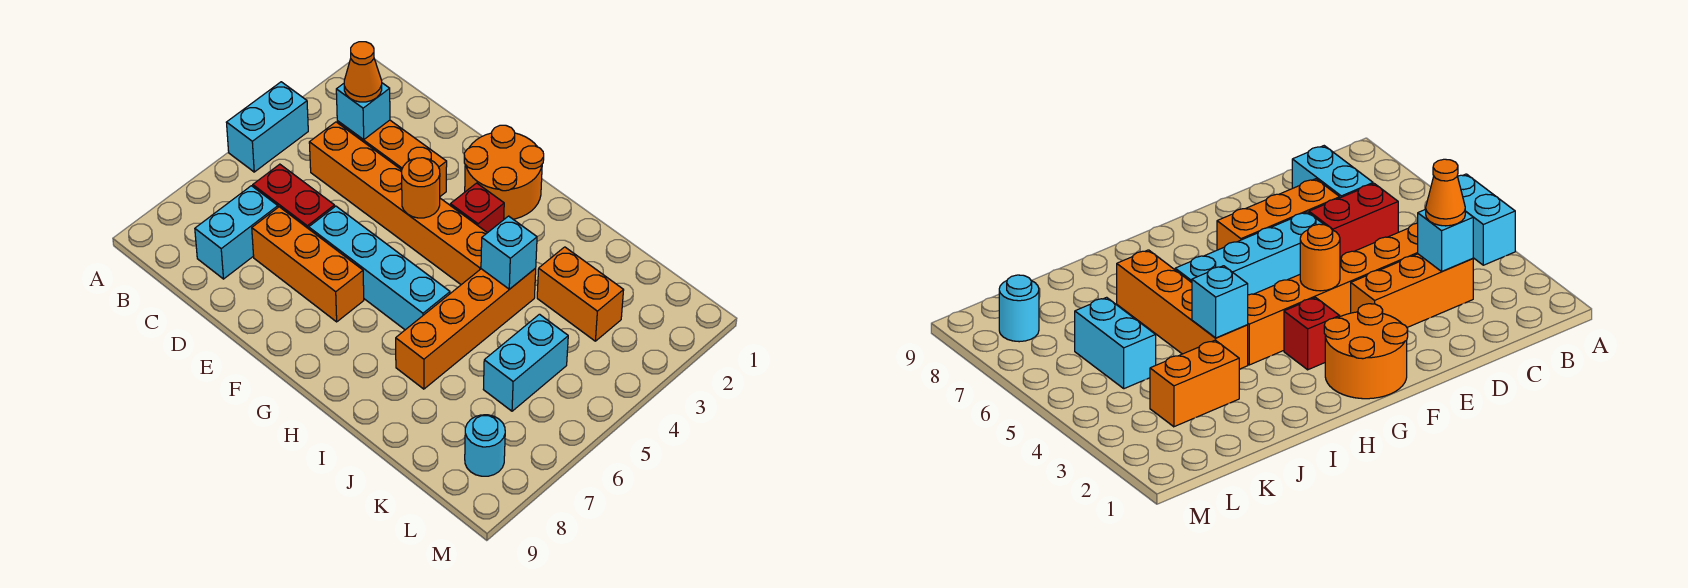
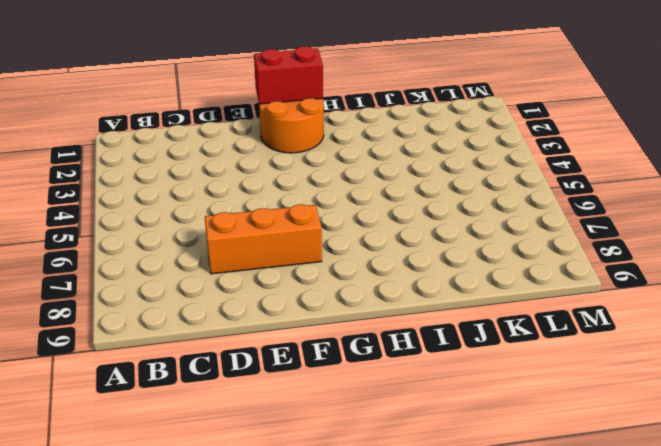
red brick F1:G1 level 2 -> red brick C6:D6 level 1
none -> cyan brick A4:A5 level 1
none -> orange brick C3:E3 level 1
none -> orange brick C4:H4 level 1

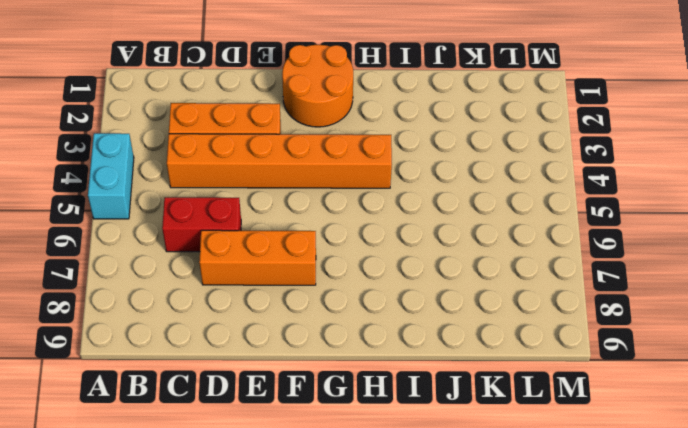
none -> cyan brick C7:C8 level 1
none -> cyan brick E6:H6 level 1
none -> red brick G3 level 1

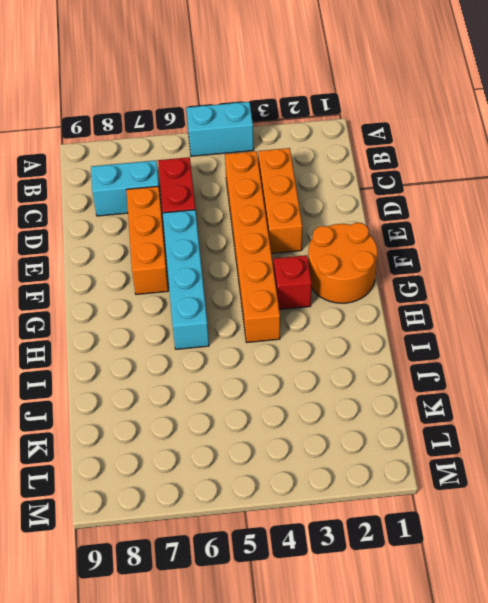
none -> orange brick I4:I7 level 1
none -> orange brick J3:K3 level 1
none -> cyan brick K5:K6 level 1

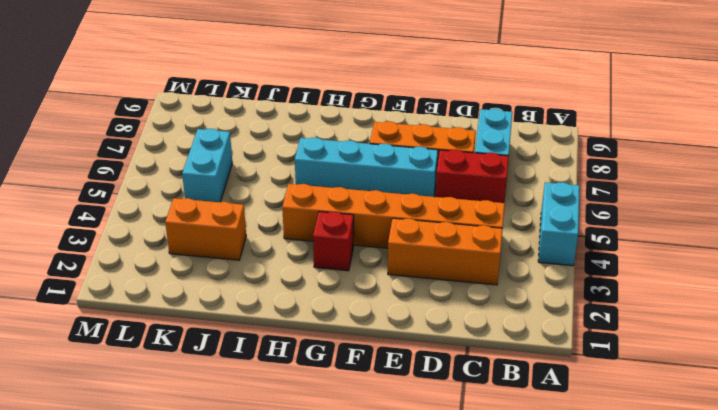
none -> orange round brick F1:G2 level 1
none -> orange brick I4:I7 level 1
none -> cyan round brick L8 level 1

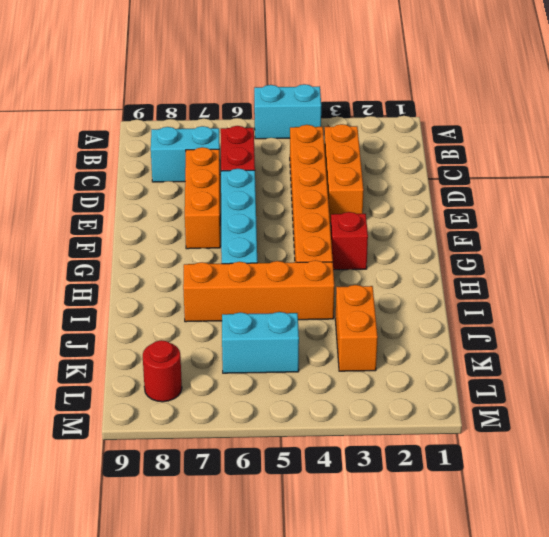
red round brick L8 level 1 -> cyan round brick L8 level 1
none -> orange round brick F1:G2 level 1
none -> cyan brick C3 level 2
none -> orange round brick F4 level 2

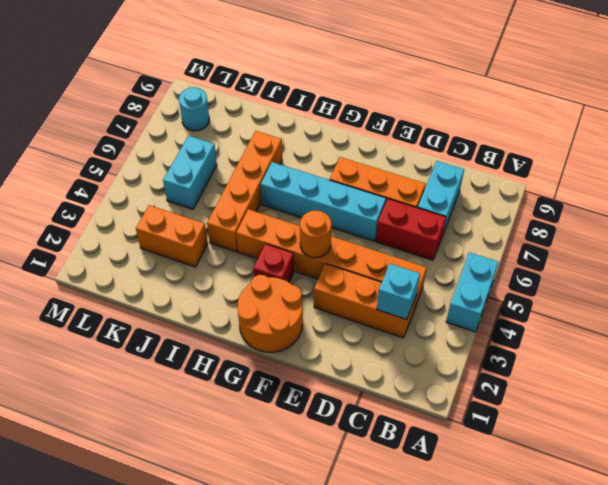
none -> cyan brick I4 level 2
none -> orange cone C3 level 3

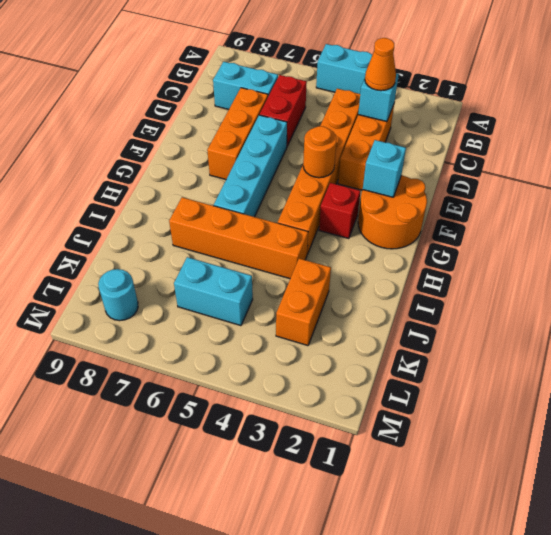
cyan brick F2 level 2 -> cyan brick I4 level 2

